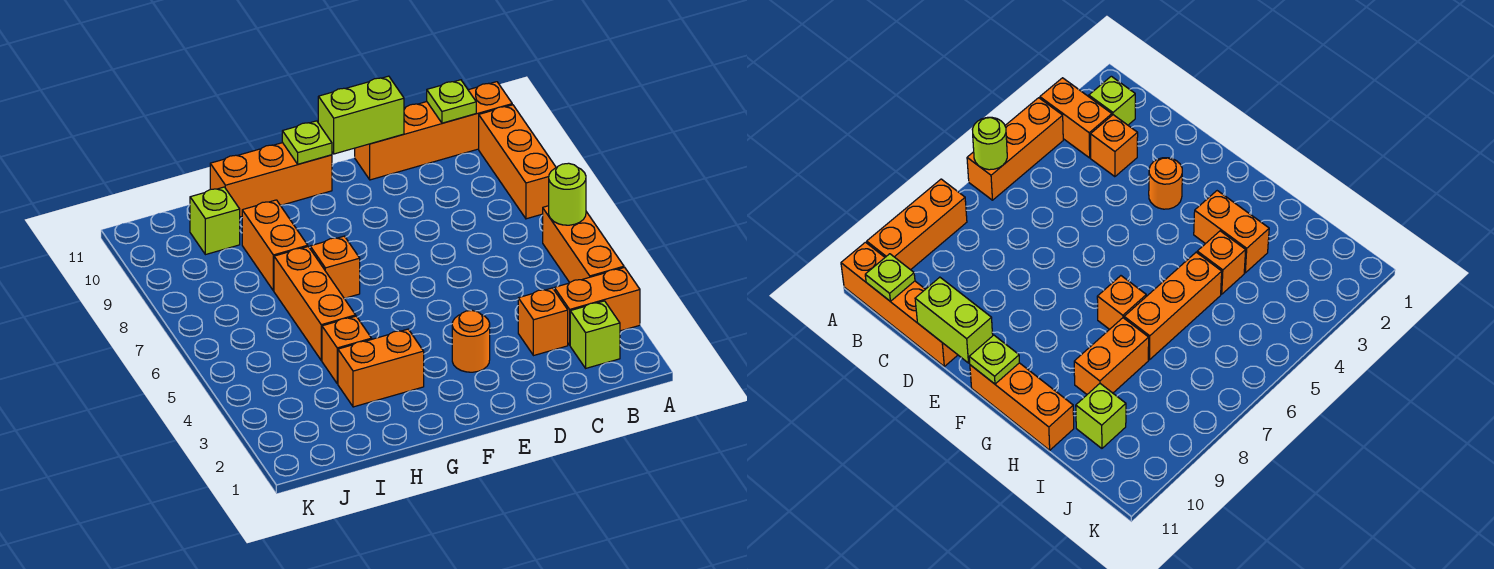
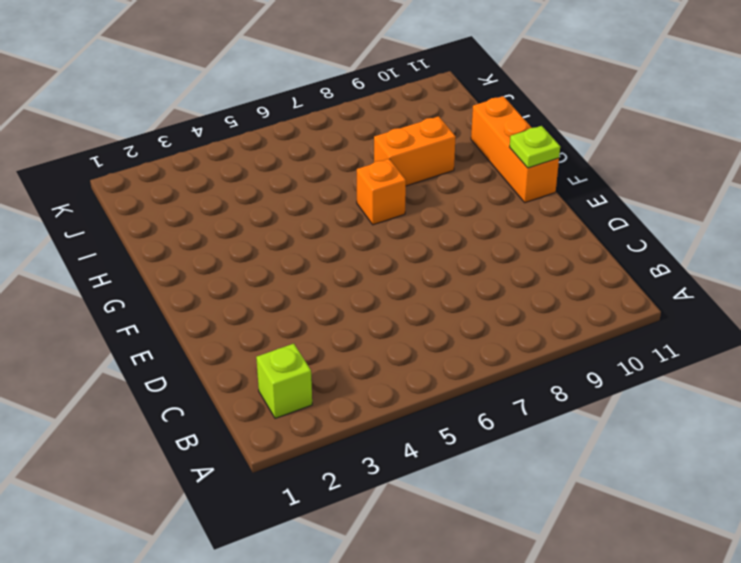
none -> orange brick A3:B3 level 1
none -> orange brick A4:A6 level 1
none -> orange brick A8:A10 level 1

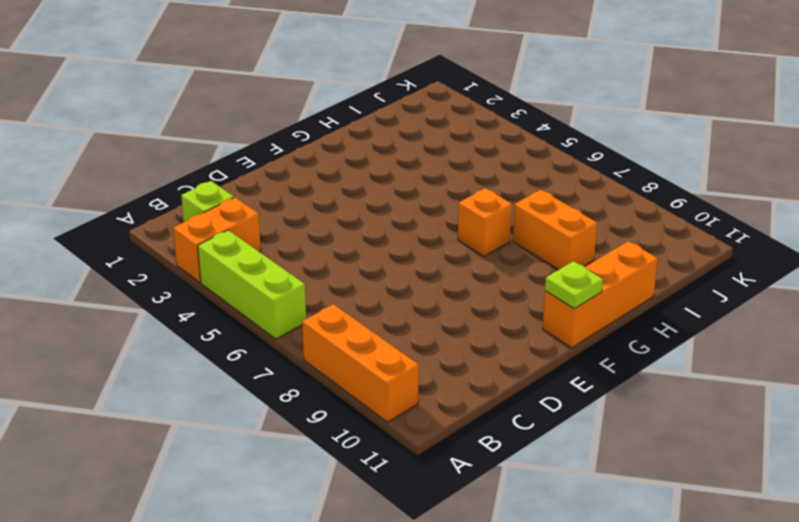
lime brick A4:A6 level 1 -> orange brick A4:A6 level 1
none -> orange brick A11:D11 level 1
none -> orange brick C3 level 1
none -> orange round brick E3 level 1

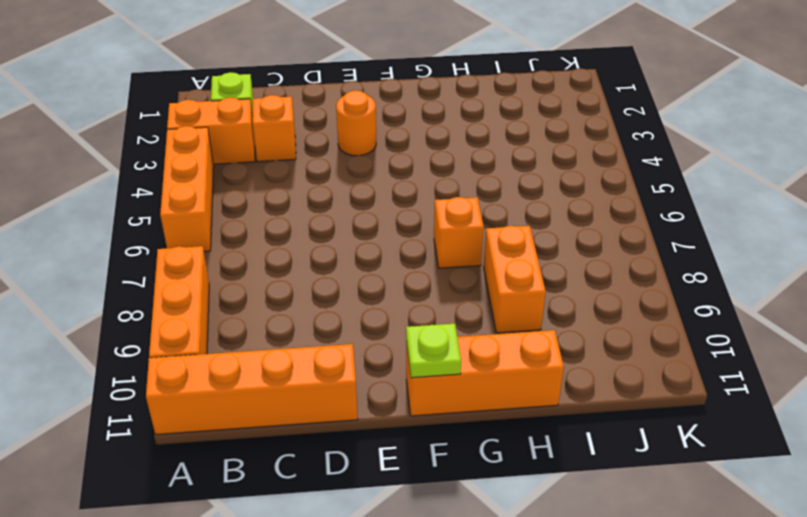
none -> orange brick G3:H3 level 1
none -> orange brick H4 level 1
none -> orange brick H5:H7 level 1

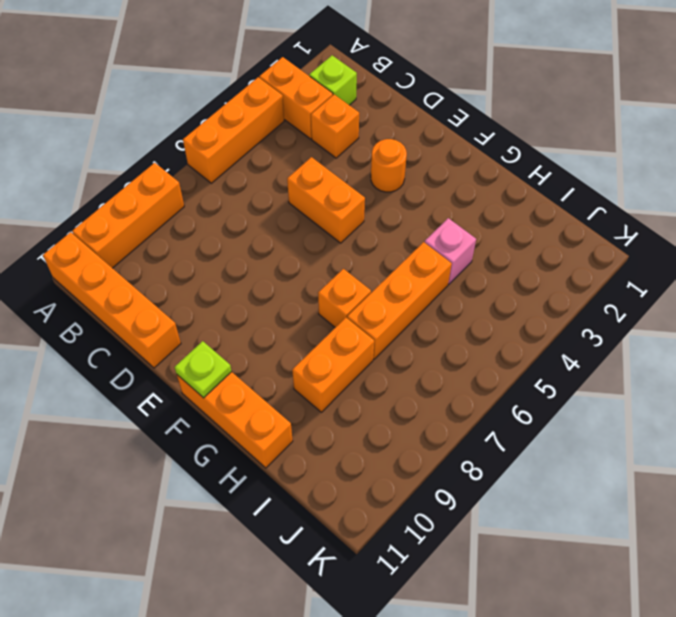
orange brick D5:E5 level 1 -> orange brick G3:H3 level 1
pink brick H4 level 1 -> orange brick H4 level 1
none -> lime brick I10 level 1
none -> lime round brick A6 level 2
none -> lime plate B11 level 2

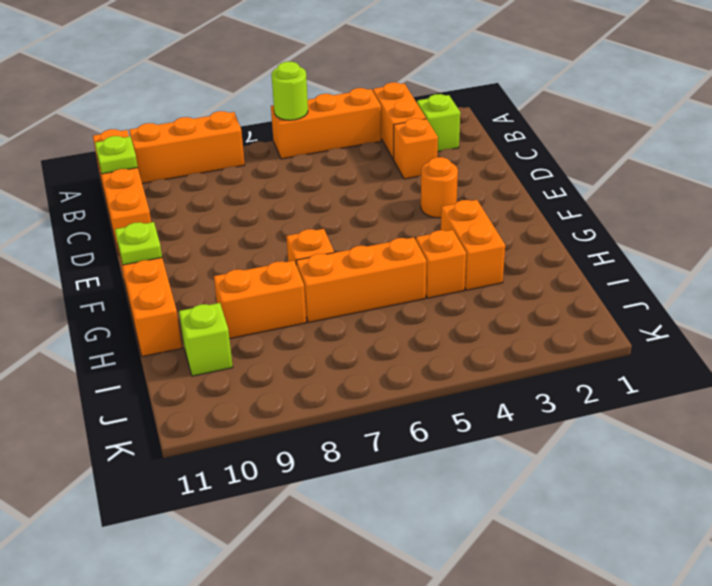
none -> lime brick D11:E11 level 2

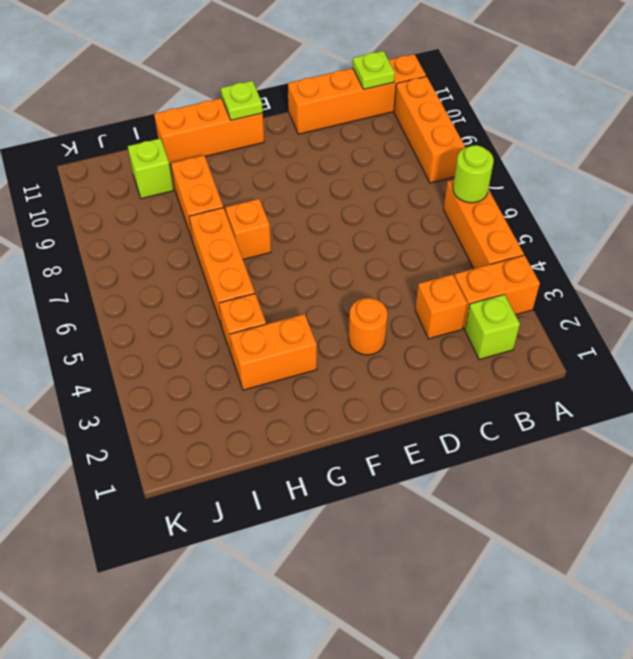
none -> lime brick D11:E11 level 2

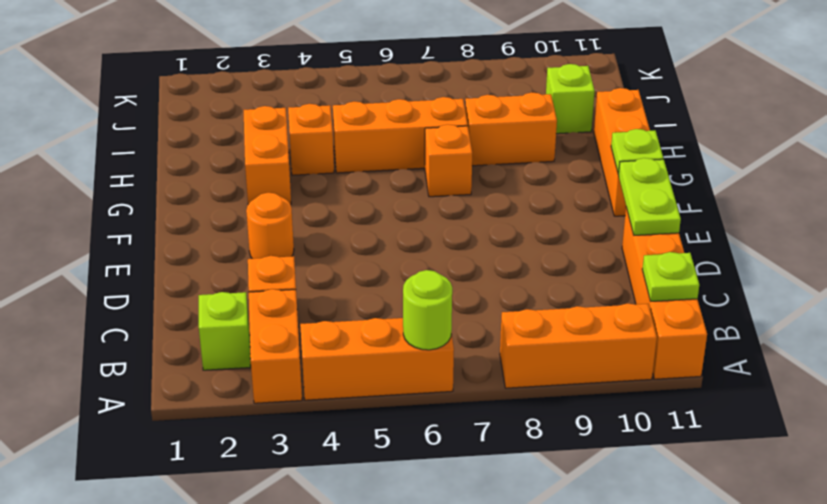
lime plate D11:E11 level 2 -> lime brick D11:E11 level 2

